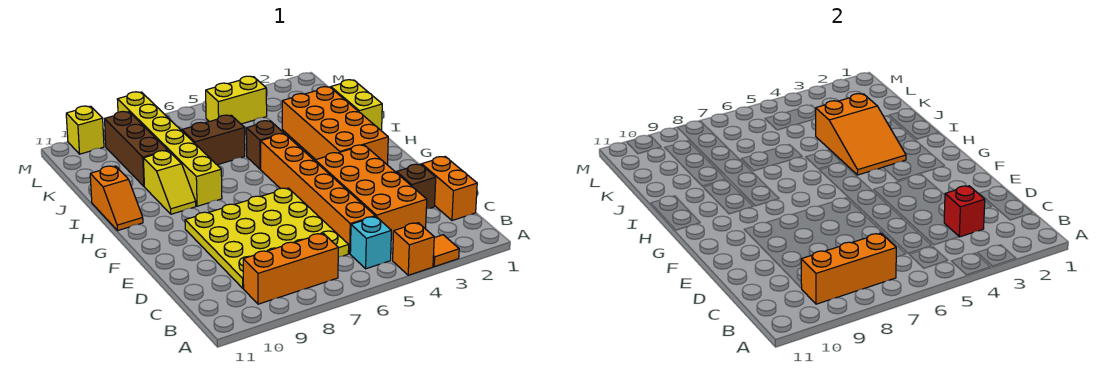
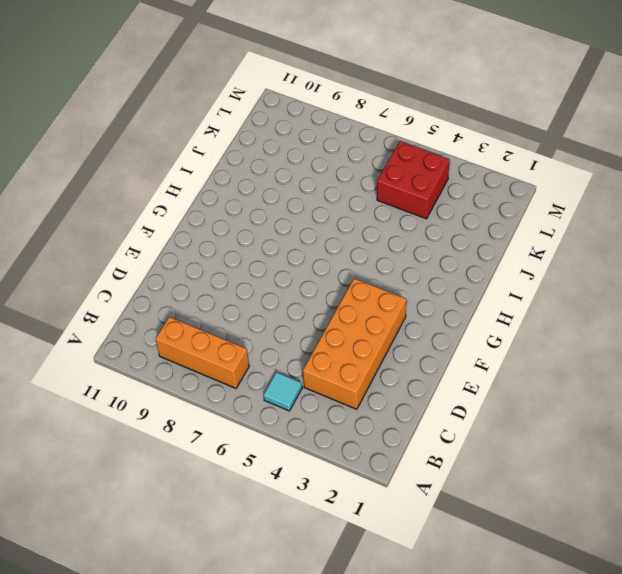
cyan tile B5 level 1 -> cyan brick B5 level 1
red brick K4:L5 level 1 -> yellow brick L4:L5 level 1
none -> orange tile A3 level 1
none -> orange brick A4 level 1
none -> orange brick C1:D1 level 1

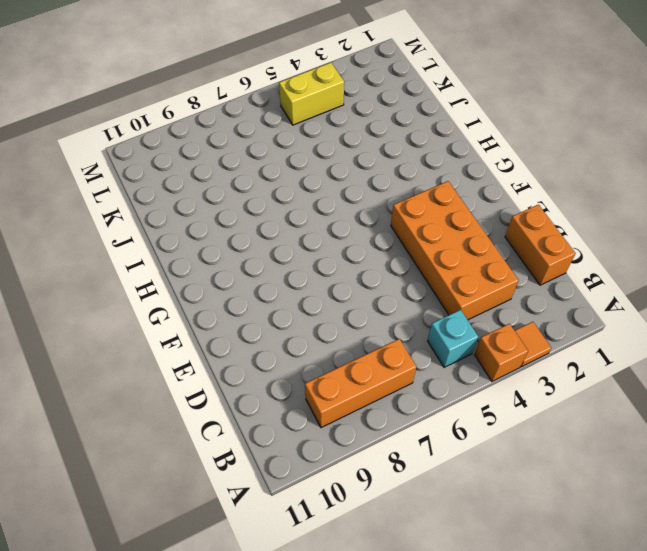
none -> orange brick C5:H5 level 1
none -> yellow plate C6:F9 level 1
none -> brown brick D2 level 1

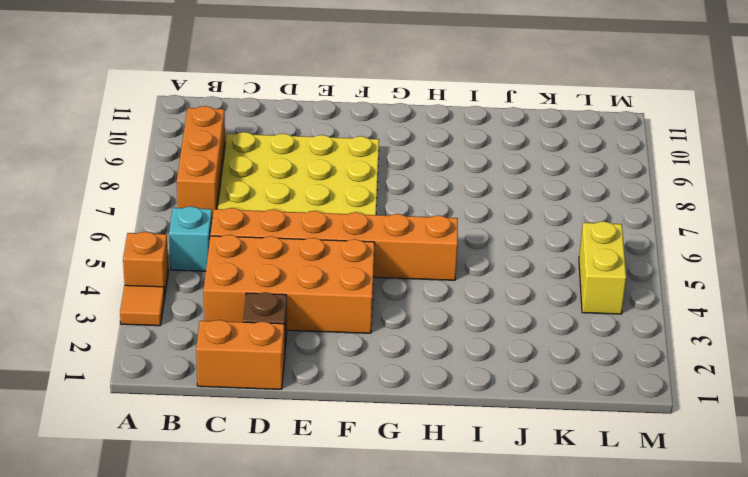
none -> orange brick G2:J3 level 1
none -> yellow brick H8:M8 level 1
none -> yellow slope H9:I9 level 1 top I

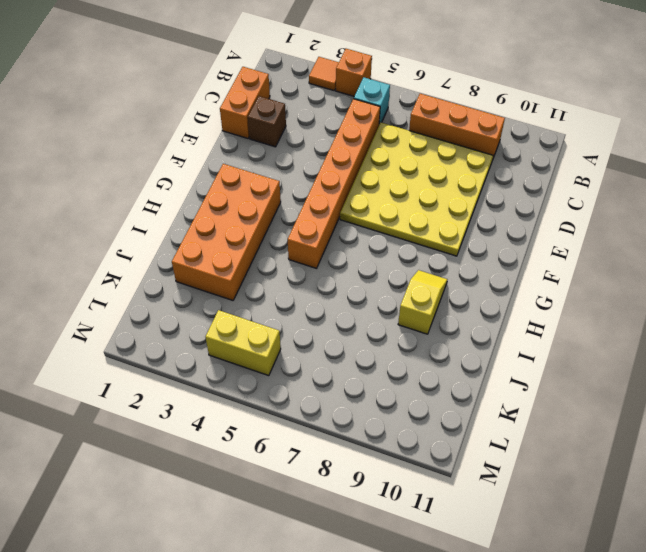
none -> orange brick C3:F4 level 1
none -> yellow brick H8:M8 level 1
none -> orange slope H11:I11 level 1 top I

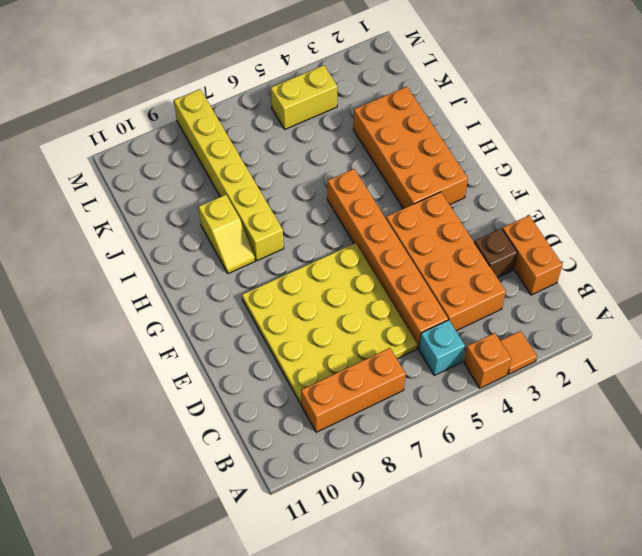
none -> orange slope H11:I11 level 1 top I
none -> yellow brick I1:J1 level 1
none -> brown brick I5 level 1

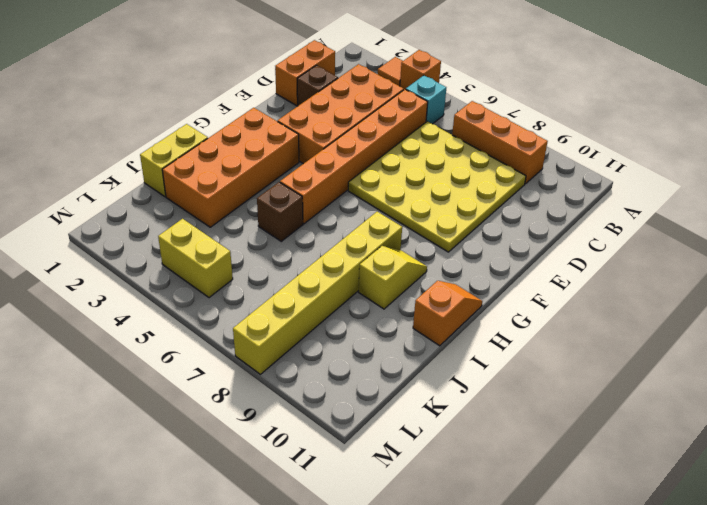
none -> brown brick J6:J7 level 1
none -> brown brick J9:L9 level 1
none -> yellow brick M10 level 1

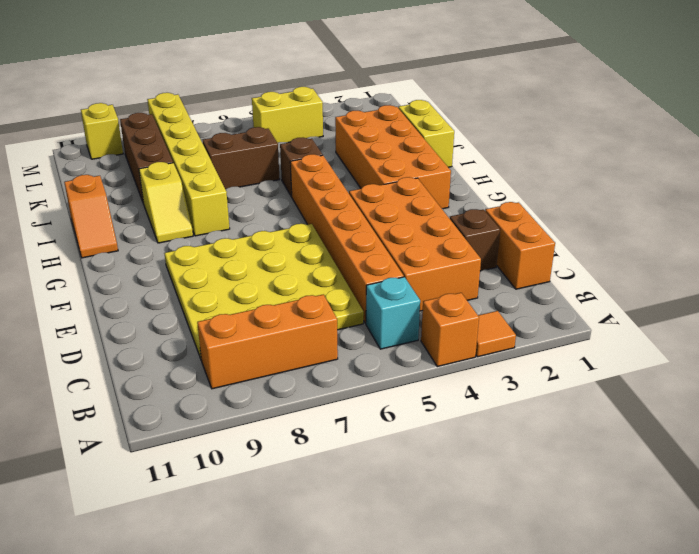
none -> orange brick B7:B9 level 2
none -> red brick C3 level 2
none -> orange slope H3:J4 level 2 top J

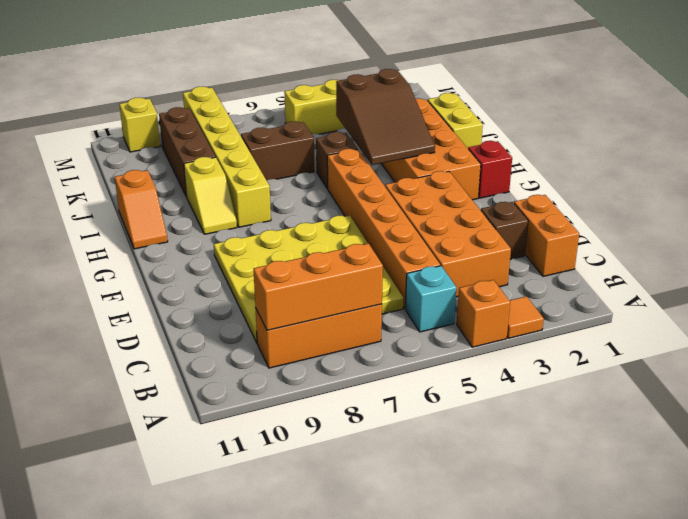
red brick G1 level 1 -> red brick C3 level 2
brown slope H3:J4 level 2 top J -> orange slope H3:J4 level 2 top J

